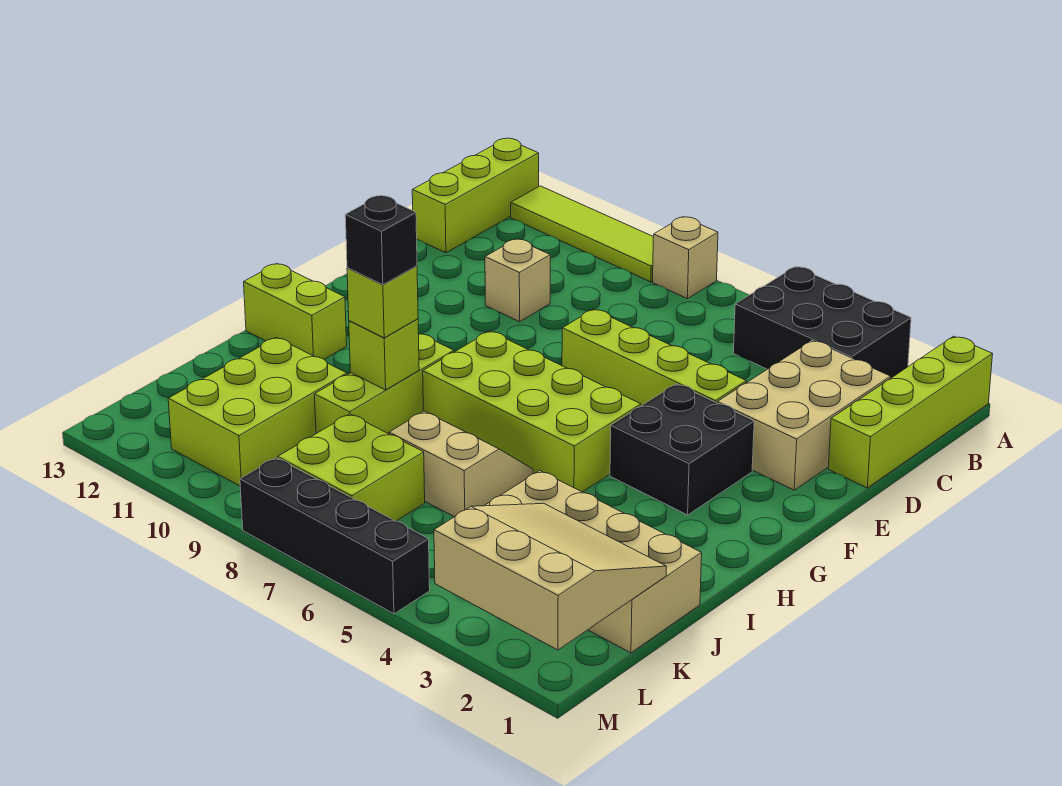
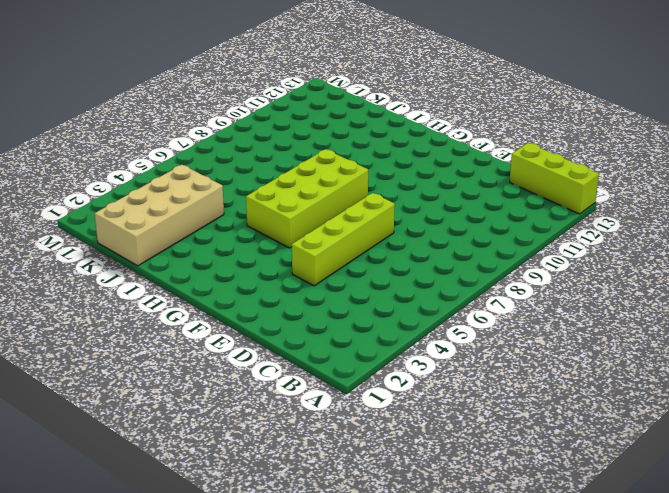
none -> lime brick A1:D1 level 1
none -> black brick A3:B5 level 1
none -> tan brick A8 level 1

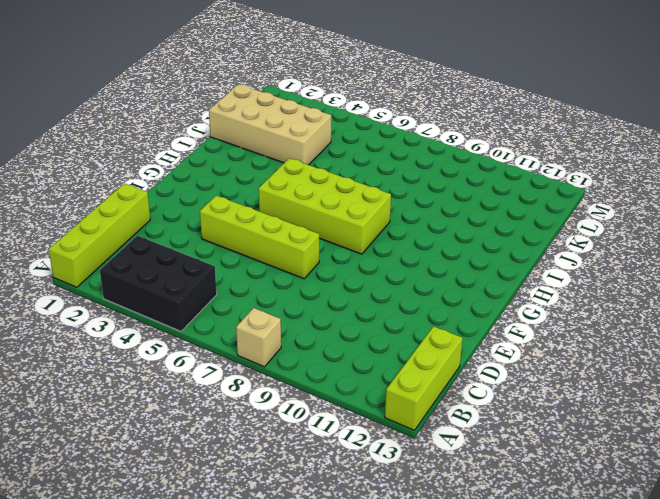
none -> lime tile A9:A12 level 1
none -> tan brick C2:E3 level 1
none -> tan brick D10 level 1

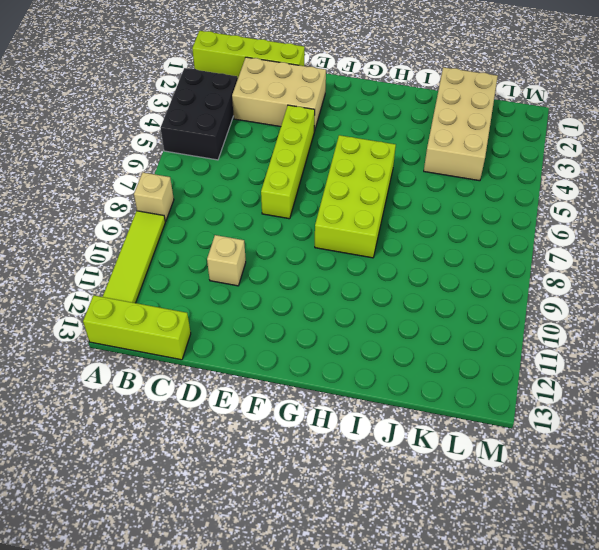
none -> black brick F3:G4 level 1
none -> lime brick H9:J9 level 1
none -> lime brick H12:H13 level 1

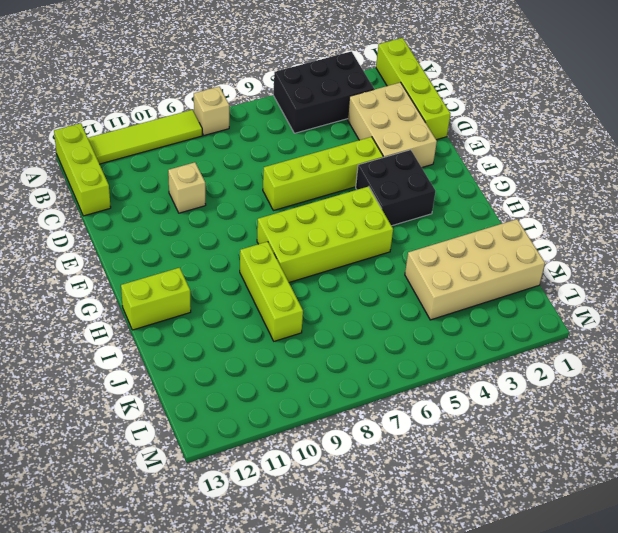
none -> tan slope I6:J7 level 1 top J
none -> lime brick J10:L11 level 1
none -> lime brick K7:L8 level 1

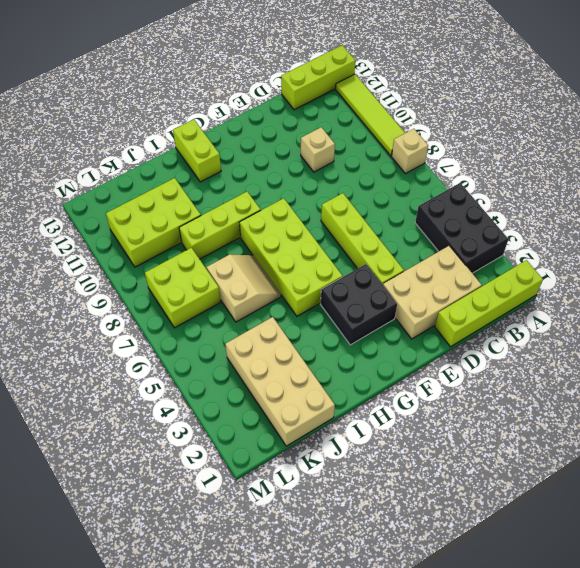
none -> black brick M5:M8 level 1
none -> lime brick I9 level 2
none -> tan slope K1:M3 level 2 top M

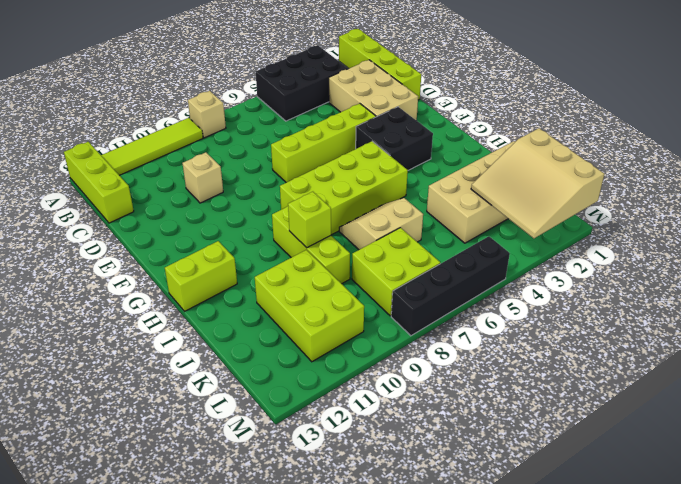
tan slope K1:M3 level 2 top 1 -> tan slope K1:M3 level 2 top M
none -> lime brick I9 level 3
none -> black brick I9 level 4

